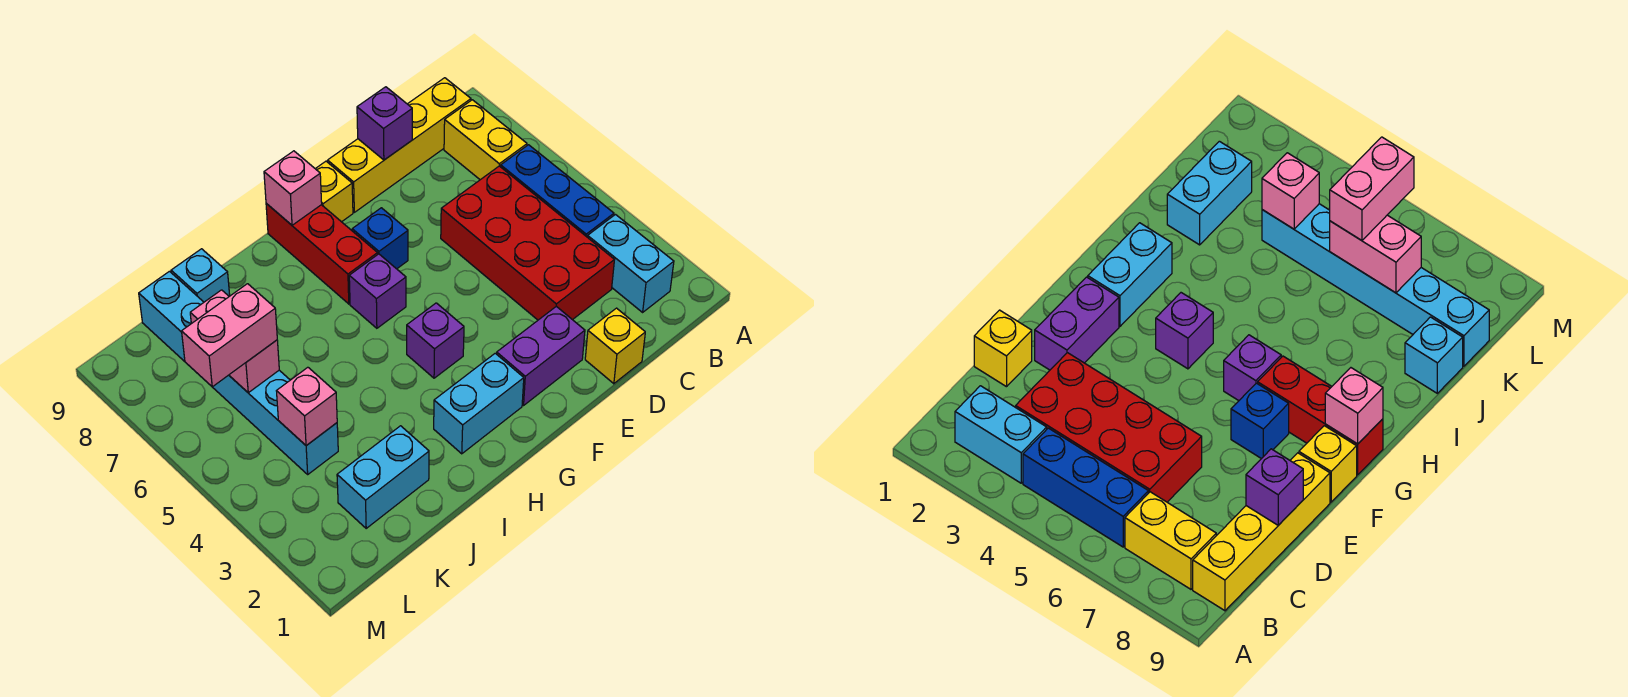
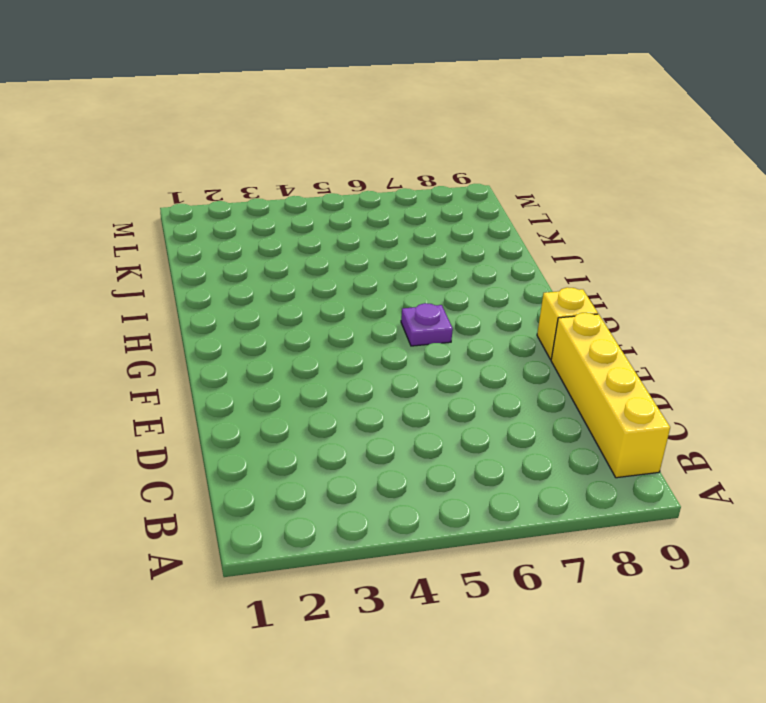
purple plate G6 level 1 -> purple brick G6 level 1
none -> cyan brick B2:B3 level 1
none -> blue brick B4:B6 level 1
none -> yellow brick B7:B8 level 1

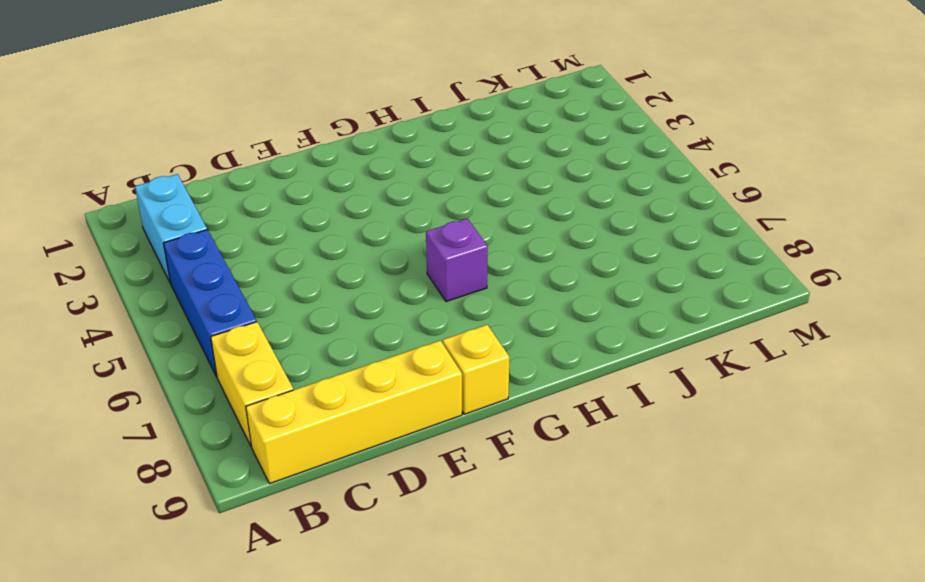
none -> red brick C3:D6 level 1
none -> yellow brick D1 level 1
none -> purple brick E2:F2 level 1

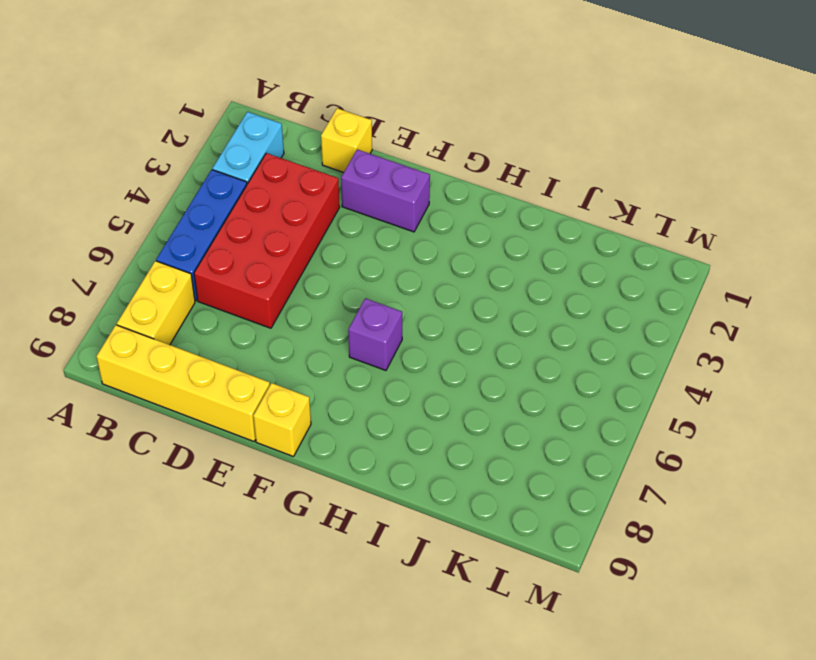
none -> blue brick F7 level 1
none -> cyan brick G2:H2 level 1
none -> purple brick G4 level 1

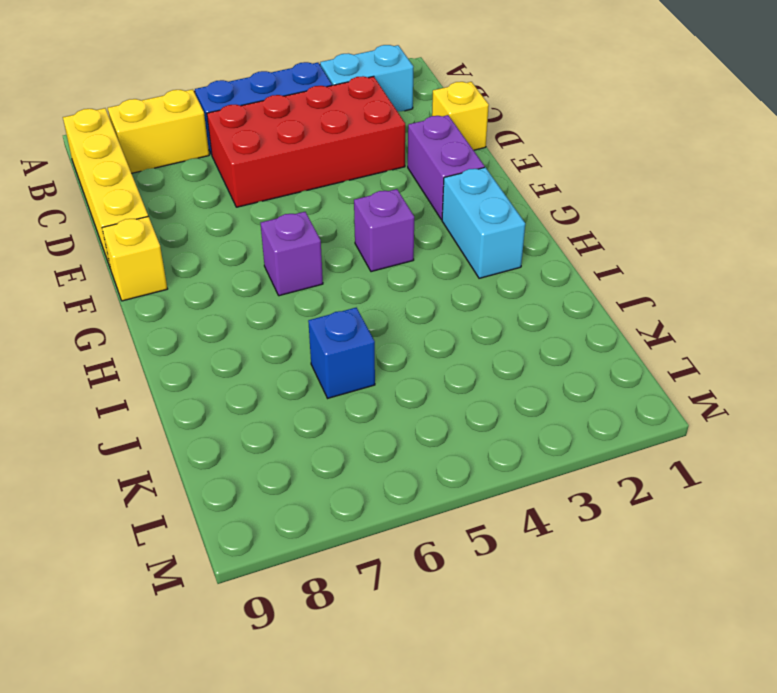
blue brick J6 level 1 -> blue brick F7 level 1
none -> red brick G7:G9 level 1
none -> cyan brick J2:K2 level 1
none -> cyan brick J9 level 1

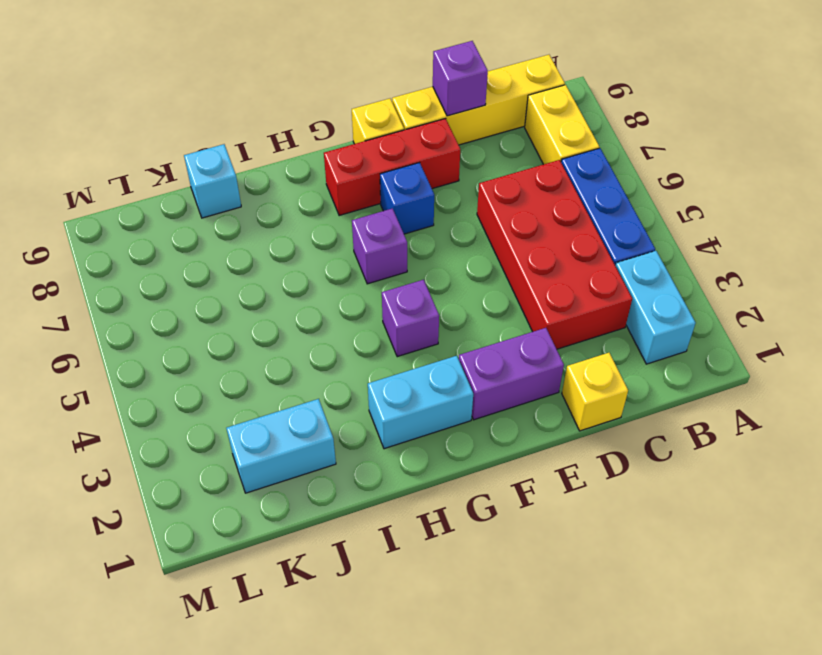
red brick E8:G8 level 1 -> red brick G7:G9 level 1
none -> cyan brick K4:K9 level 1
none -> pink brick G9 level 2
none -> pink brick K4 level 2

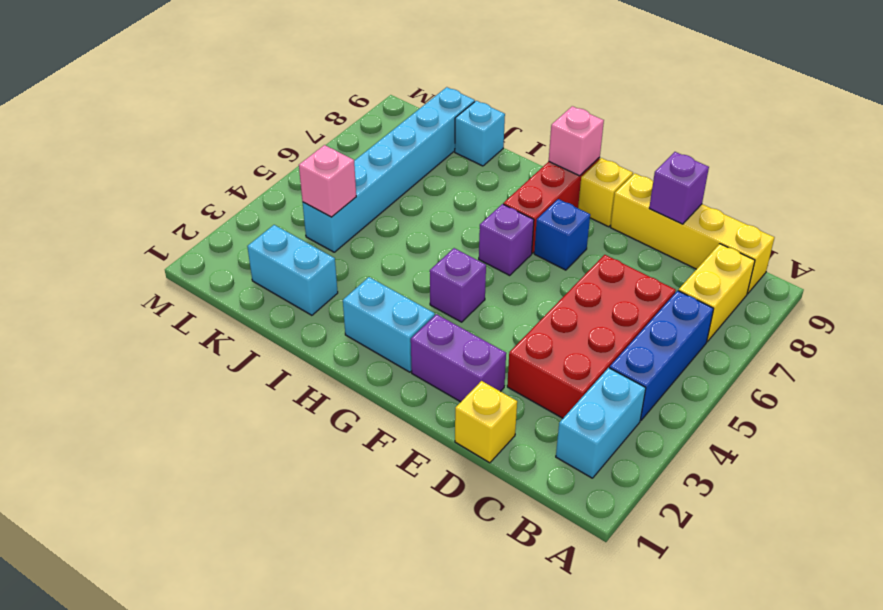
none -> pink brick K6:K7 level 2
none -> pink brick K6:L6 level 3

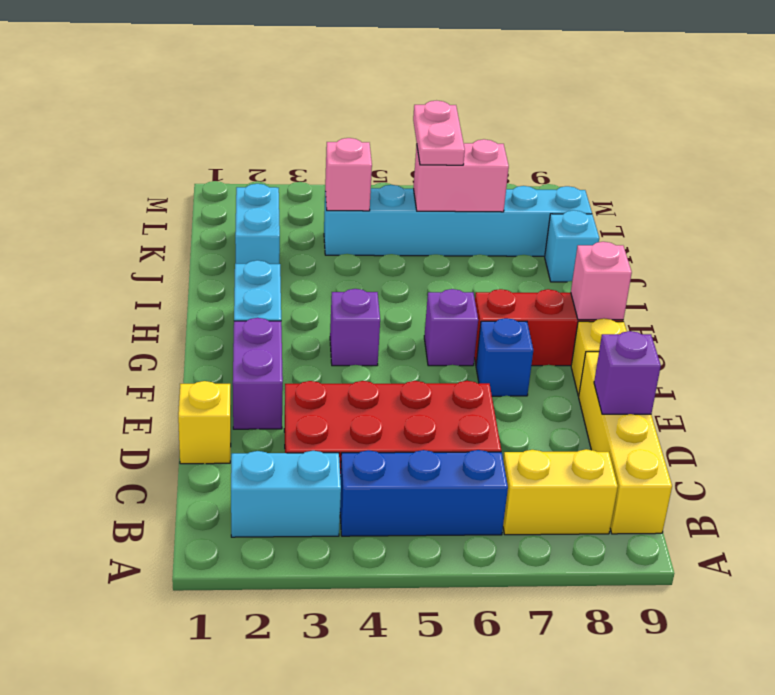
pink plate K6:L6 level 3 -> pink brick K6:L6 level 3

